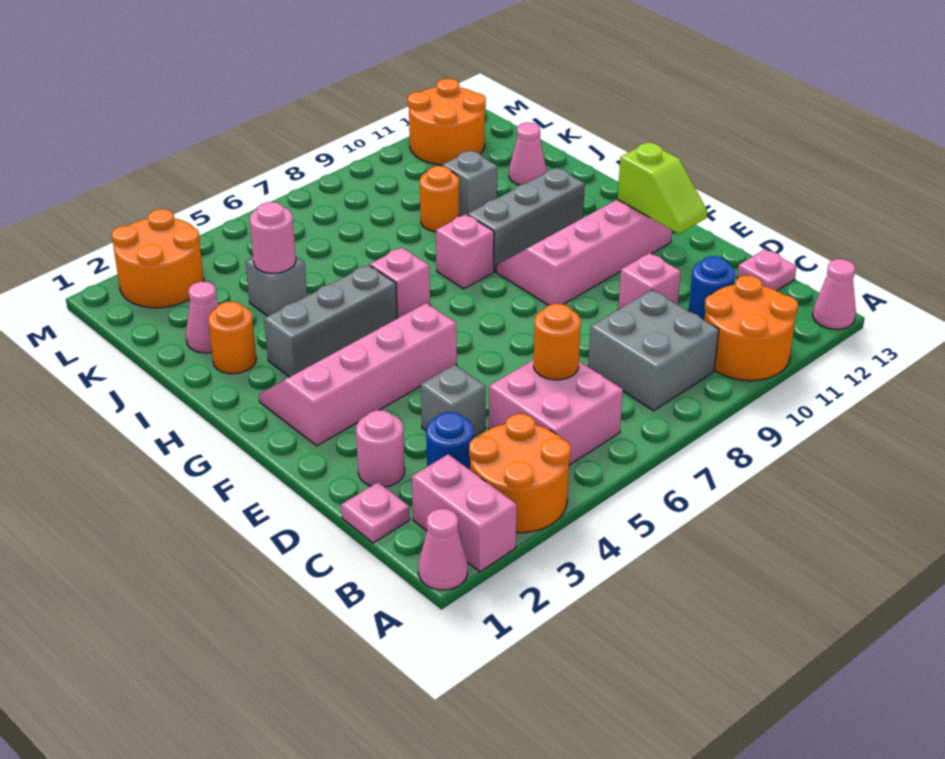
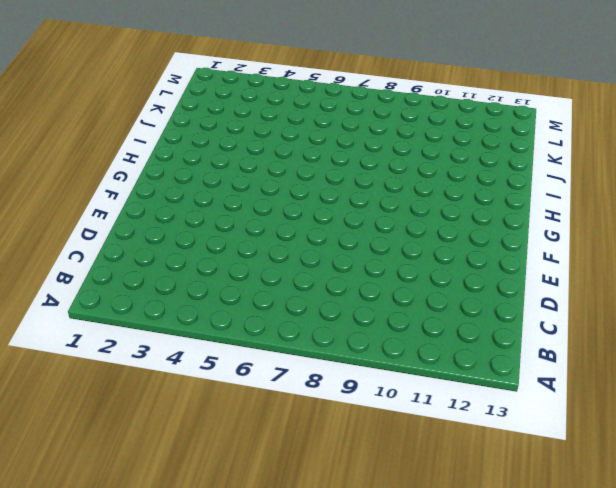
none -> pink cone A1 level 1
none -> pink brick A2:B2 level 1
none -> orange round brick A3:B4 level 1
none -> orange round brick A10:B11 level 1

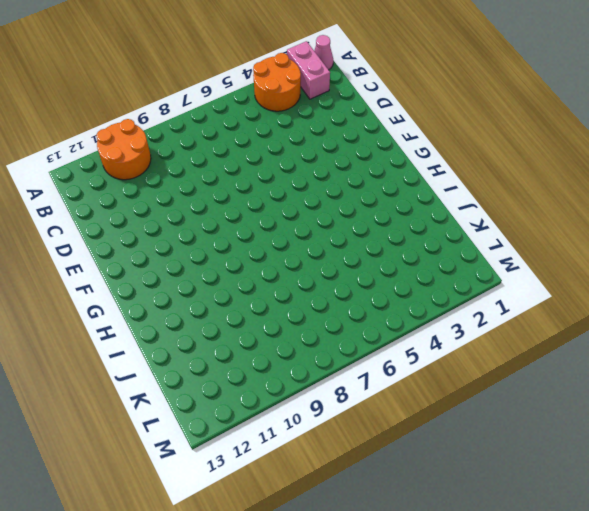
none -> pink cone A13 level 1
none -> pink brick B5:C6 level 1
none -> grey brick B8:C9 level 1
none -> pink plate C1 level 1

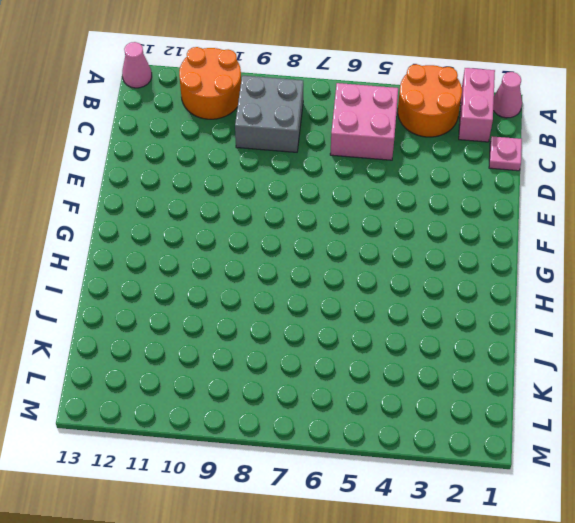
none -> blue round brick C3 level 1
none -> blue round brick C11 level 1
none -> pink plate C13 level 1
none -> pink round brick D2 level 1

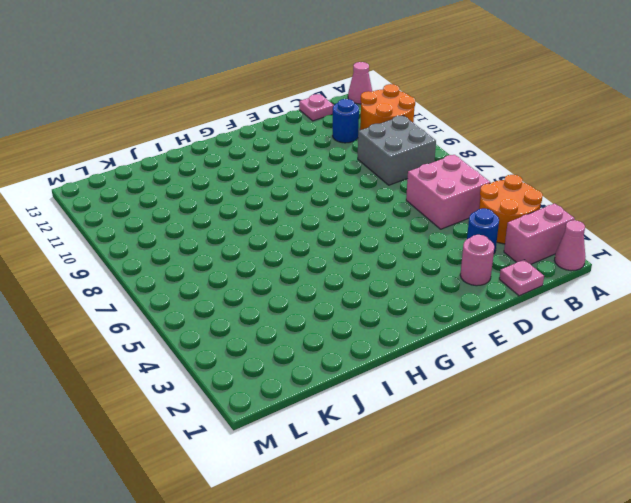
none -> grey brick D4 level 1
none -> pink brick D10 level 1
none -> pink slope F2:G5 level 1 top F
none -> pink slope F9:G12 level 1 top F

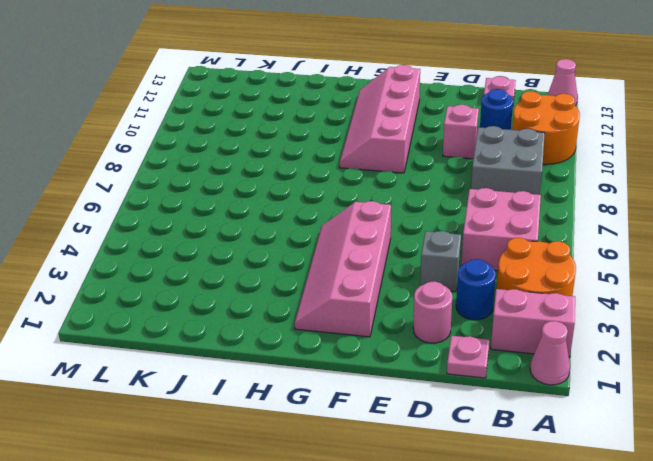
none -> grey brick H3:H5 level 1
none -> pink brick H6 level 1
none -> pink brick H8 level 1
none -> grey brick H9:H11 level 1

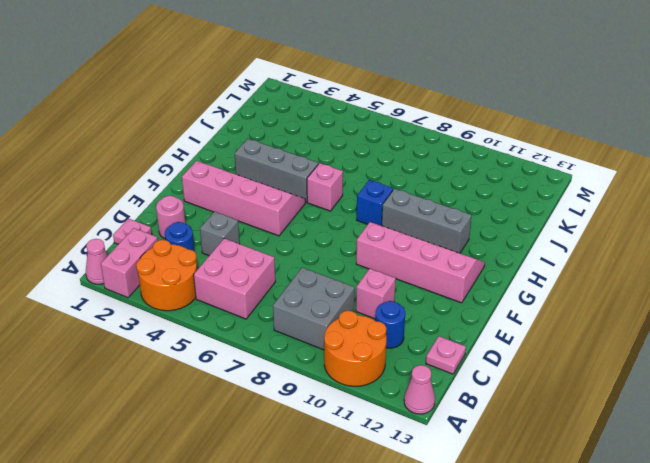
blue brick H8 level 1 -> pink brick H8 level 1
none -> orange round brick I2 level 1
none -> pink cone J2 level 1
none -> grey brick J4 level 1
none -> orange round brick J9 level 1

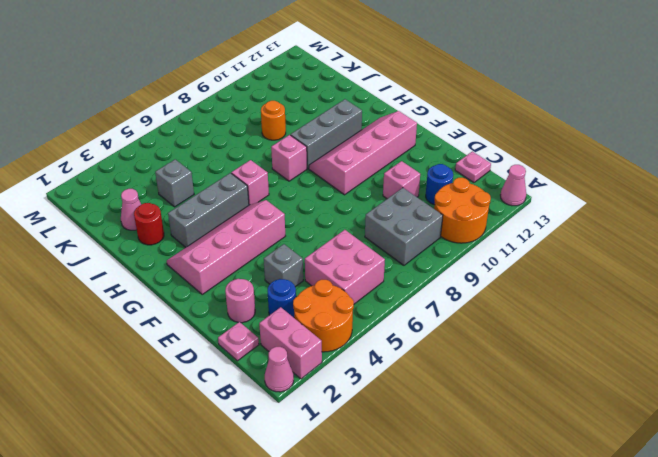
red round brick I2 level 1 -> orange round brick I2 level 1
none -> grey brick J10 level 1
none -> pink cone J12 level 1
none -> orange round brick L2:M3 level 1
none -> orange round brick L11:M12 level 1

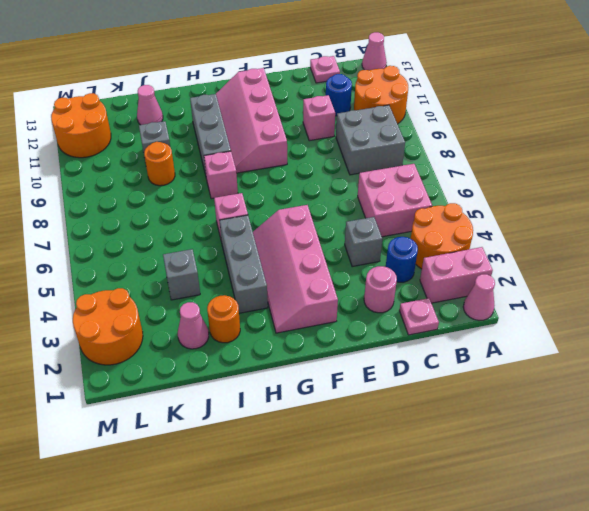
none -> orange round brick C6 level 2
none -> lime slope E12:F12 level 2 top F
none -> pink round brick J4 level 2

